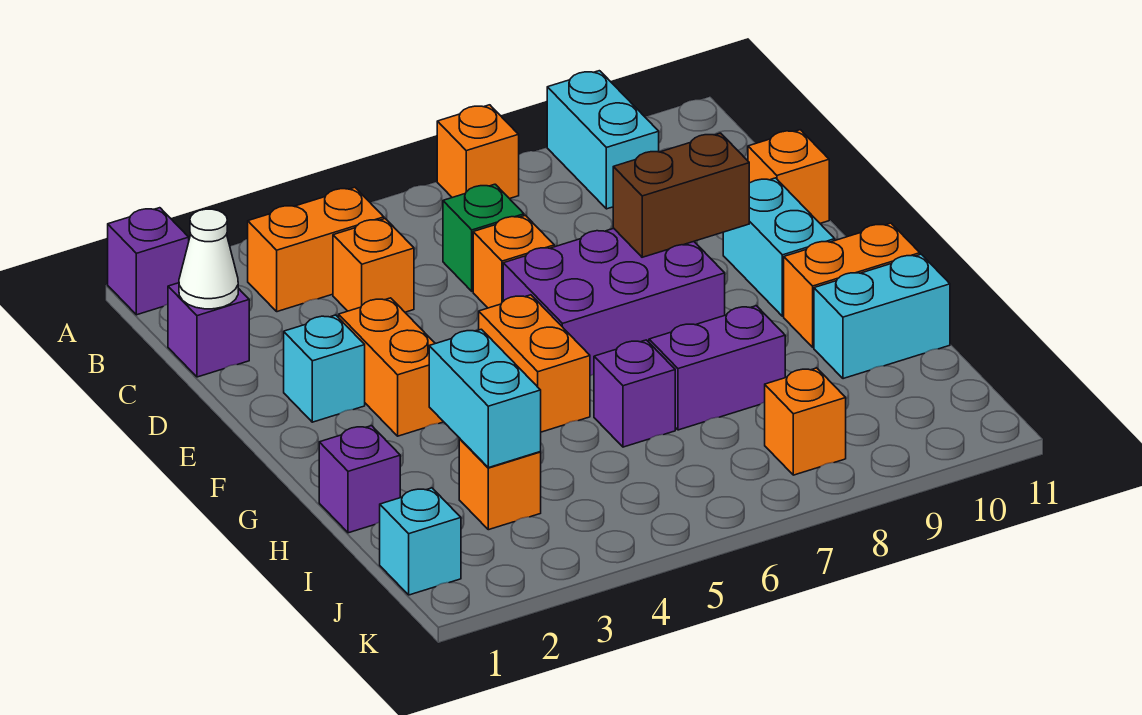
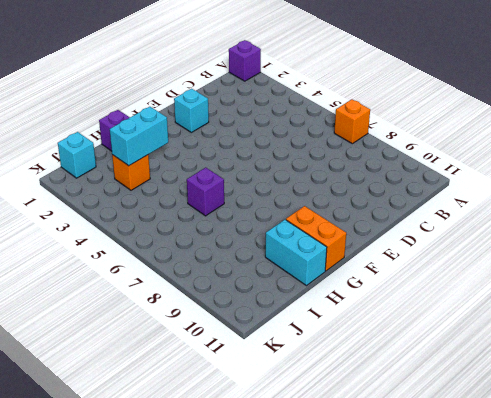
none -> cyan brick A9:B9 level 1
none -> orange brick B3:B4 level 1
none -> purple brick C1 level 1

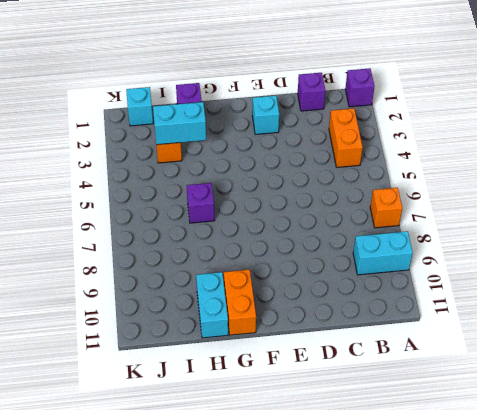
none -> orange brick C4 level 1
none -> green brick C6 level 1
none -> orange brick D6 level 1

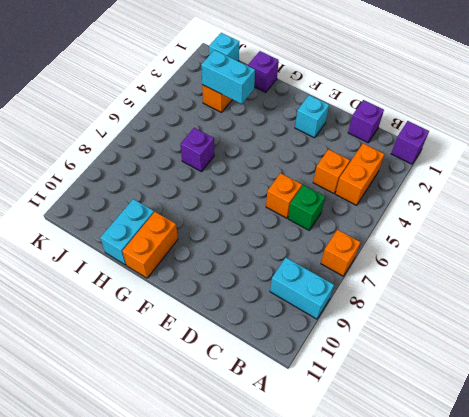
none -> orange brick D11 level 1
none -> orange brick E3:F3 level 1
none -> purple brick E6:F8 level 1

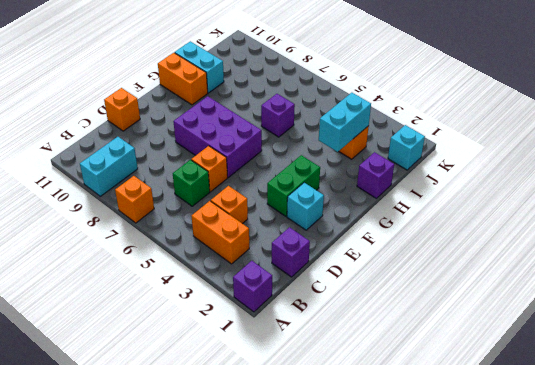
green brick E3:F3 level 1 -> orange brick E3:F3 level 1
none -> cyan brick E10:F10 level 1
none -> orange brick F5:G5 level 1
none -> purple brick H7:H8 level 1

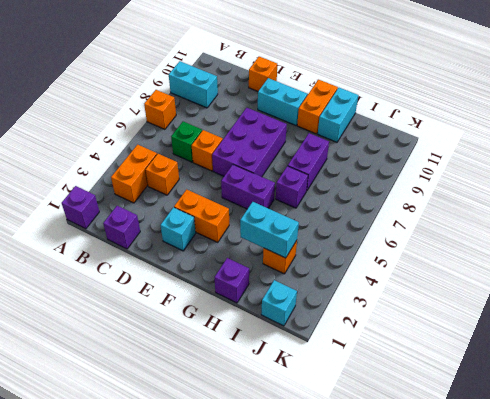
purple brick F5:G5 level 1 -> orange brick F5:G5 level 1
none -> orange brick J8 level 1
none -> white cone C1 level 2
none -> brown brick E8:E9 level 2

